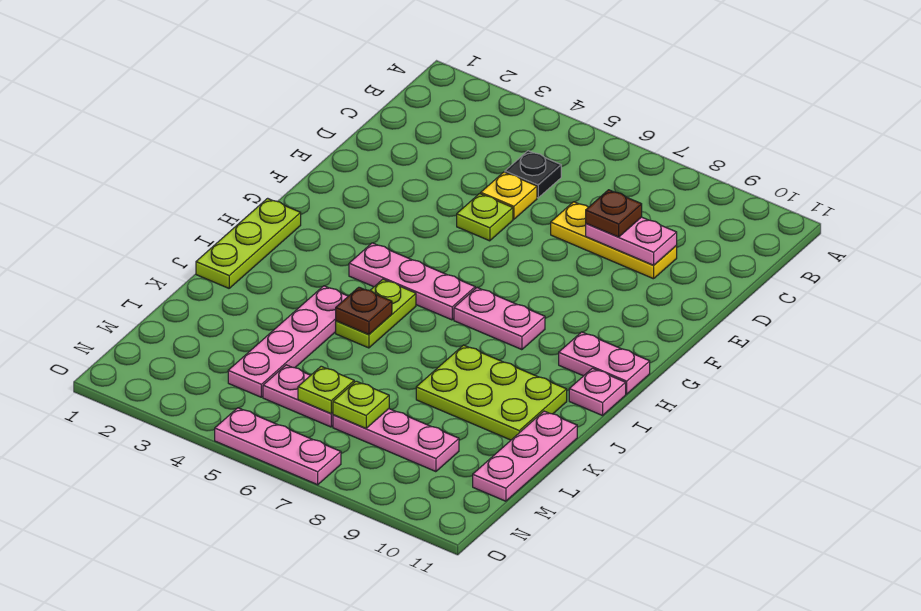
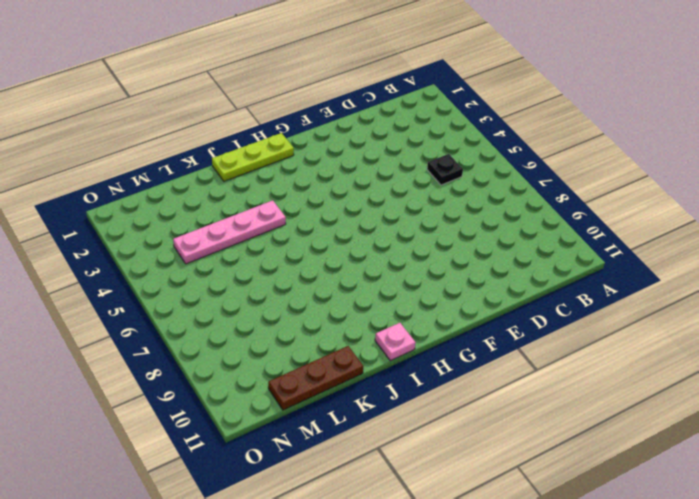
brown plate K11:M11 level 1 -> pink plate K11:M11 level 1
none -> yellow plate D5 level 1
none -> yellow plate D7:D9 level 1
none -> lime plate E5 level 1

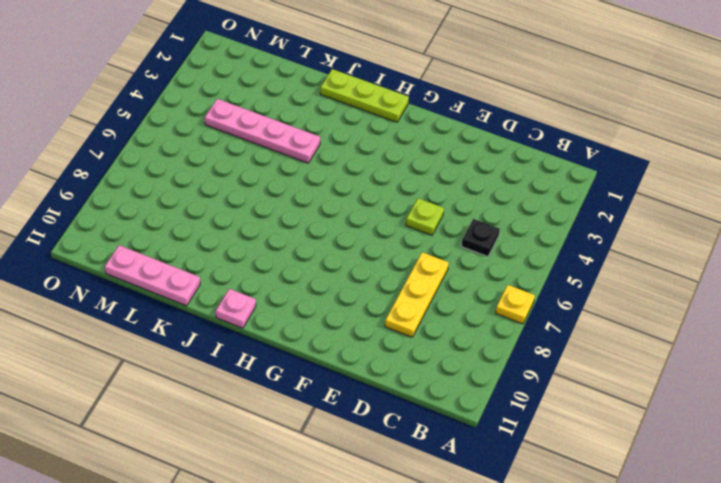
yellow plate A7 level 1 -> yellow plate D5 level 1
none -> pink plate H4:H6 level 1
none -> pink plate H7:H8 level 1
none -> pink plate H10:H11 level 1

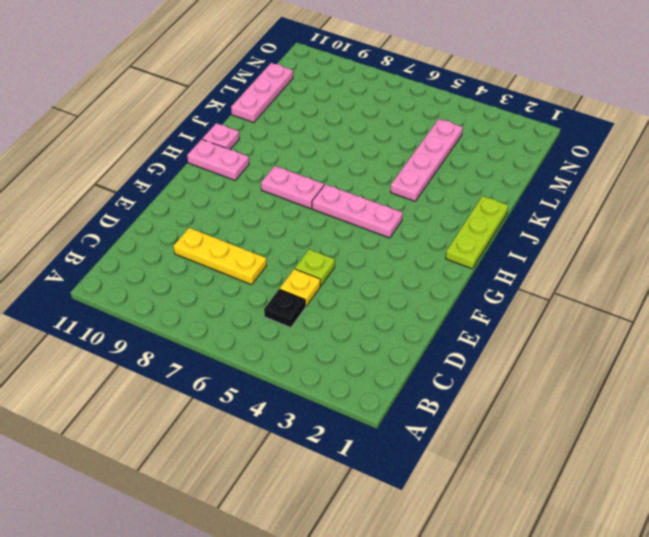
none -> lime plate I5:J5 level 1
none -> lime plate J8:K10 level 1
none -> pink plate M5:M6 level 1

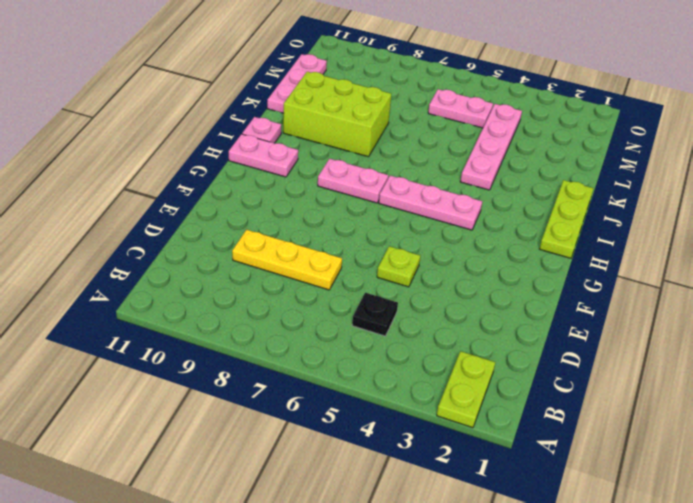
lime plate A2:B2 level 1 -> lime plate I5:J5 level 1
lime brick J8:K10 level 1 -> lime plate J8:K10 level 1
none -> yellow plate D5 level 1
none -> pink plate M7:M9 level 1
none -> pink plate O5:O7 level 1

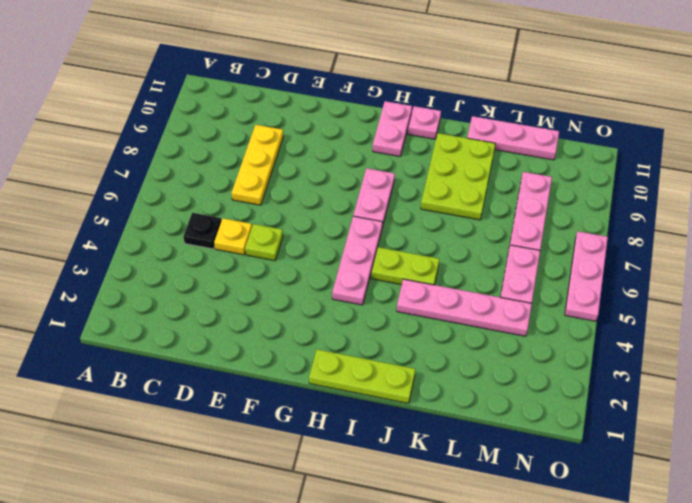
none -> pink plate D8:D9 level 2
none -> brown plate J5 level 2
none -> lime plate M6 level 2

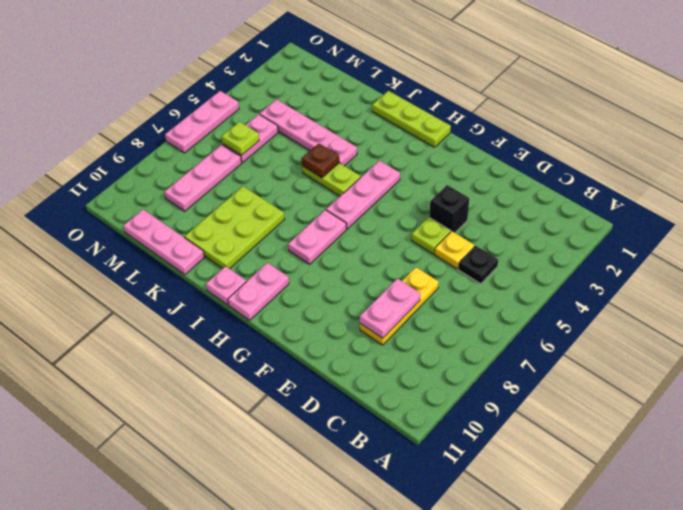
black brick E4 level 1 -> none
none -> lime plate M7 level 2
none -> brown plate D8 level 3

